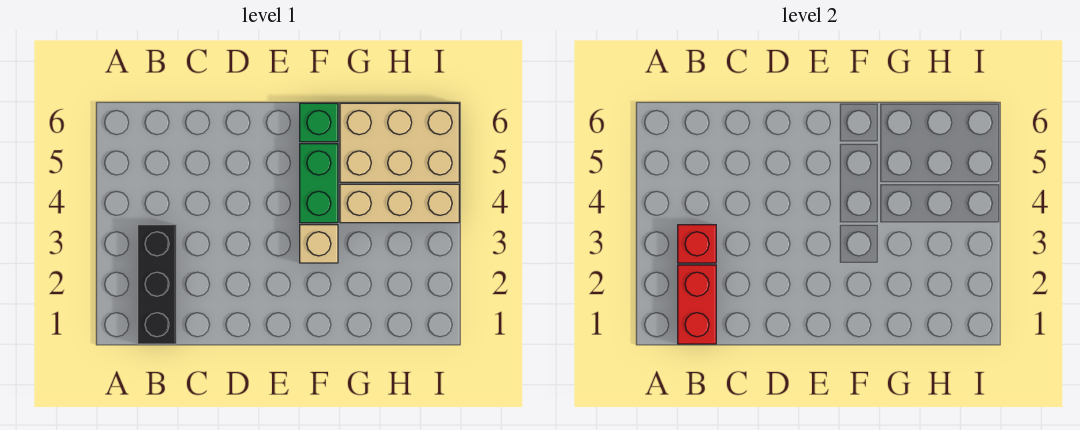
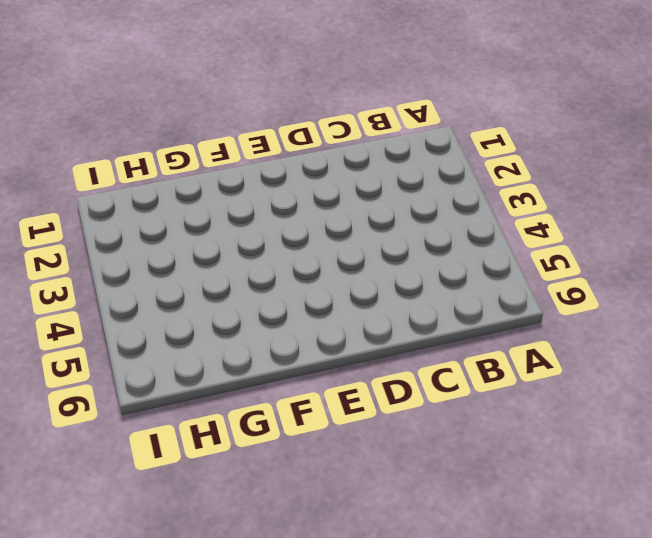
none -> black brick B1:B3 level 1
none -> tan brick F3 level 1

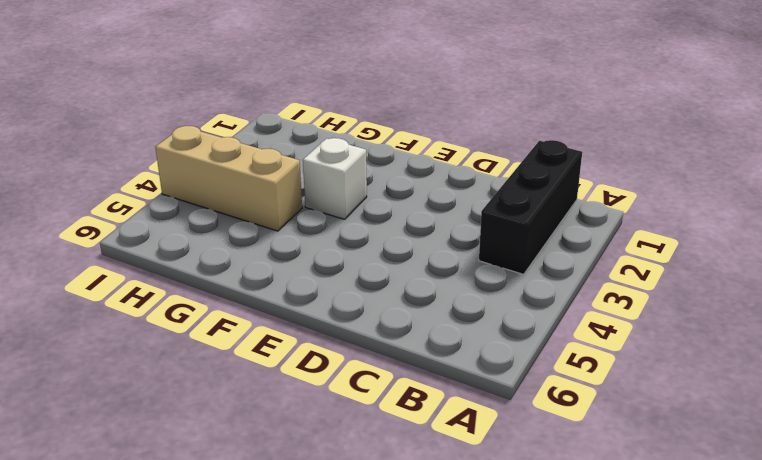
white brick F3 level 1 -> tan brick F3 level 1
none -> green brick F4:F5 level 1
none -> green brick F6 level 1

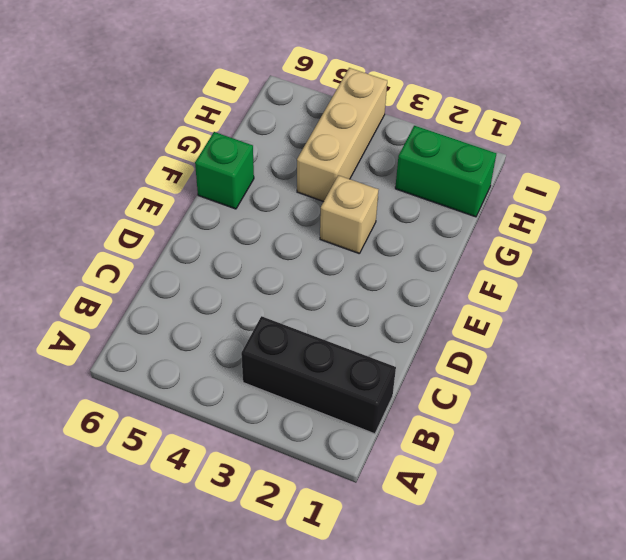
green brick H1:H2 level 1 -> green brick F4:F5 level 1
none -> tan brick G5:I6 level 1
none -> red brick B1:B2 level 2

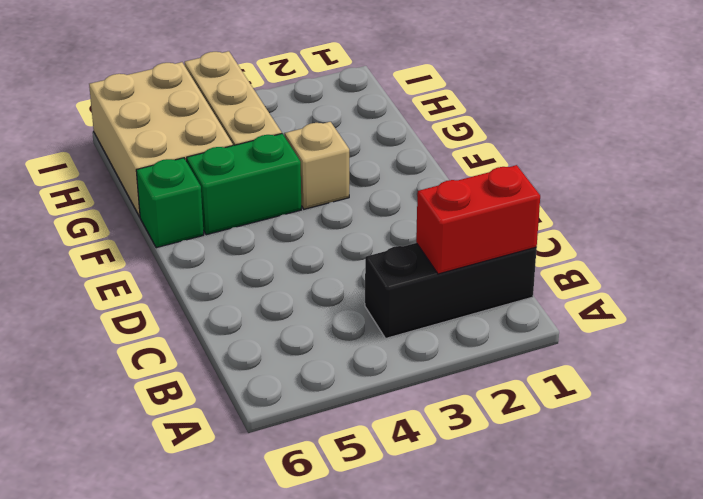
none -> red brick B3 level 2

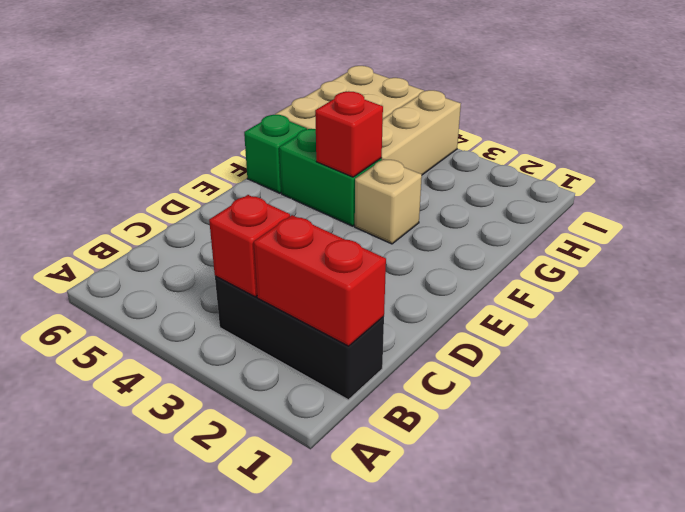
red brick F4 level 2 -> none

